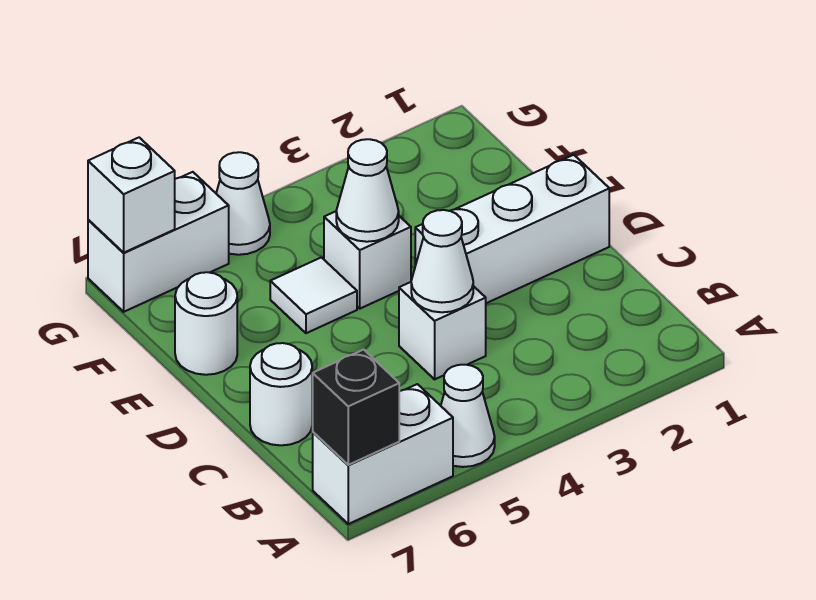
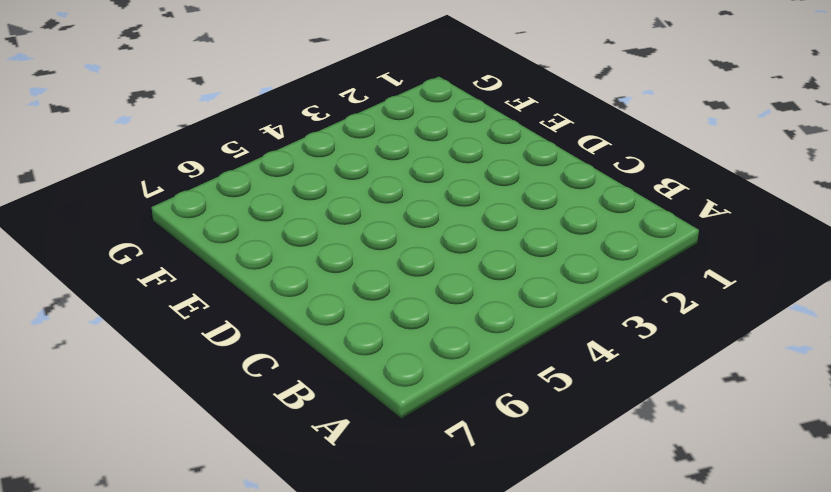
none -> white cone A5 level 1
none -> white brick A6:A7 level 1
none -> white brick C4 level 1

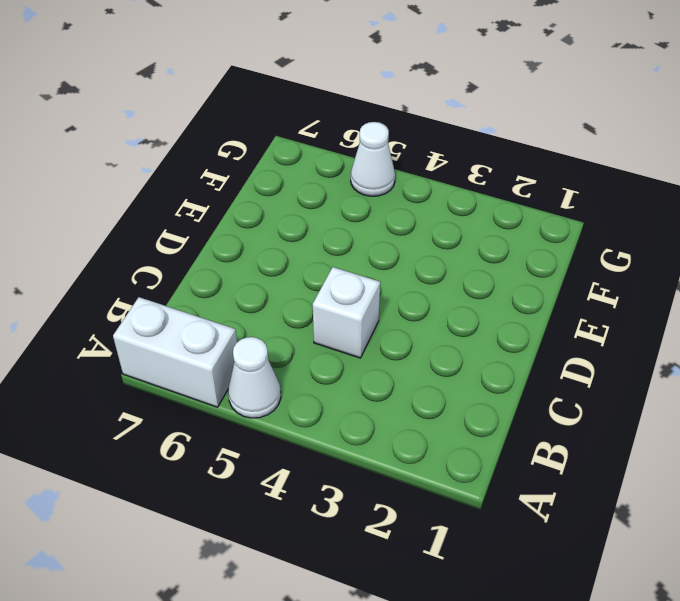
none -> white round brick C7 level 1
none -> white brick D1:D3 level 1
none -> white brick E4 level 1

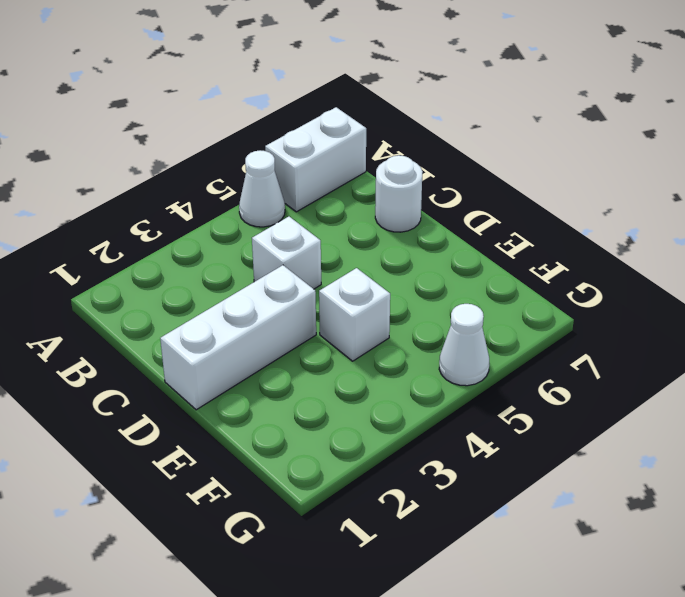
none -> white tile E5 level 1
none -> white round brick E7 level 1
none -> white brick G6:G7 level 1

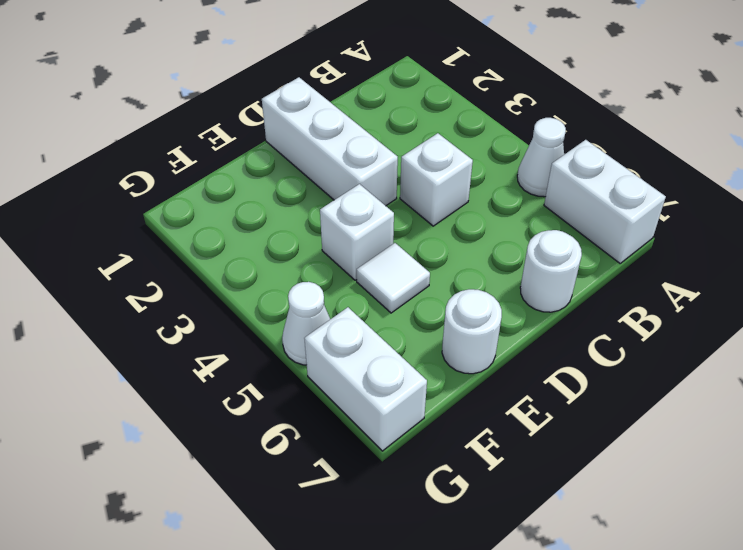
none -> black brick A7 level 2
none -> white cone C4 level 2
none -> white cone E4 level 2

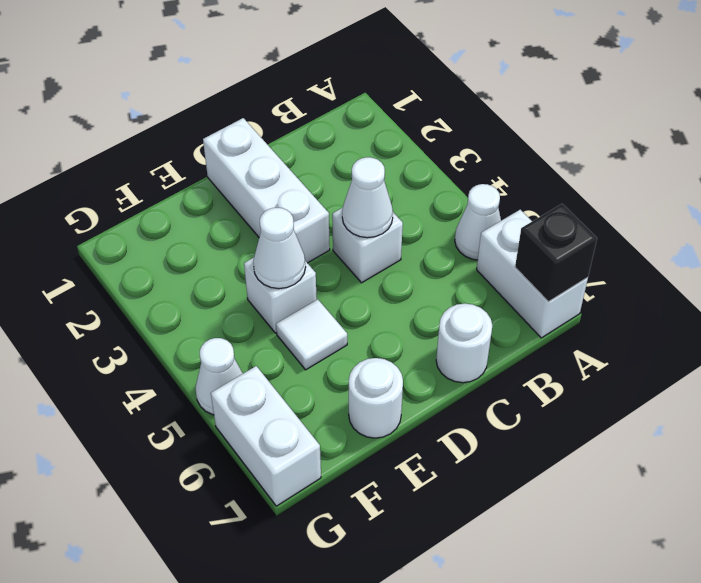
none -> white brick G7 level 2

